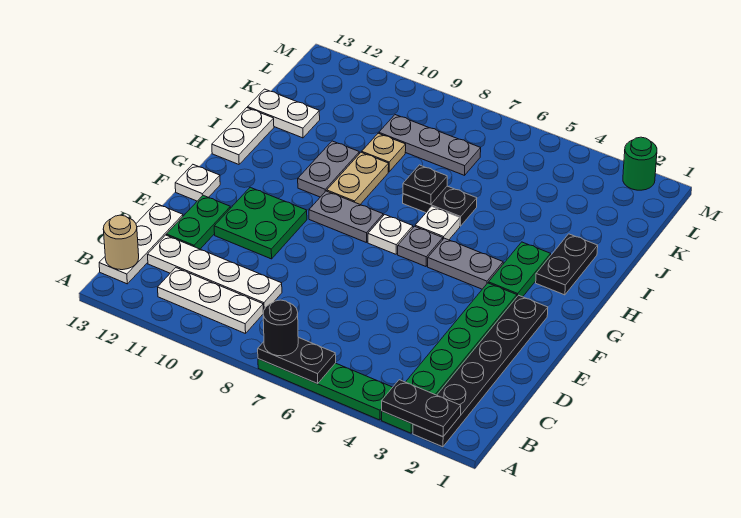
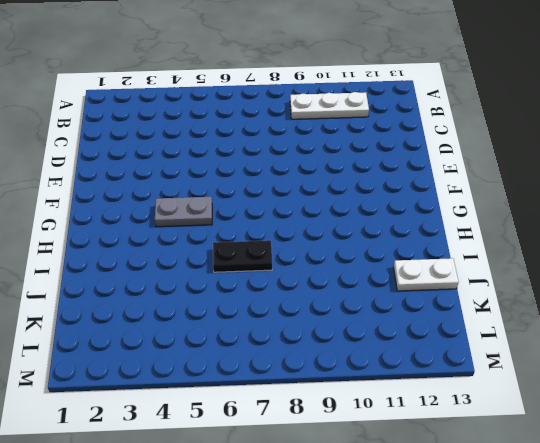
none -> black plate A2:F2 level 1
none -> green plate A3:F3 level 1
none -> green plate A4:A7 level 1

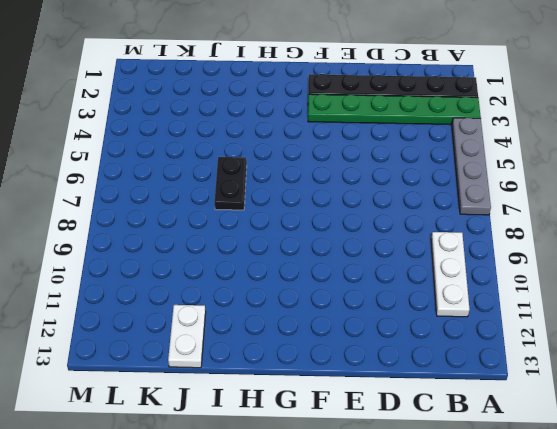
grey plate A4:A7 level 1 -> green plate A4:A7 level 1
none -> white plate B13:D13 level 1
none -> white plate C9:C12 level 1
none -> green plate D12:E12 level 1

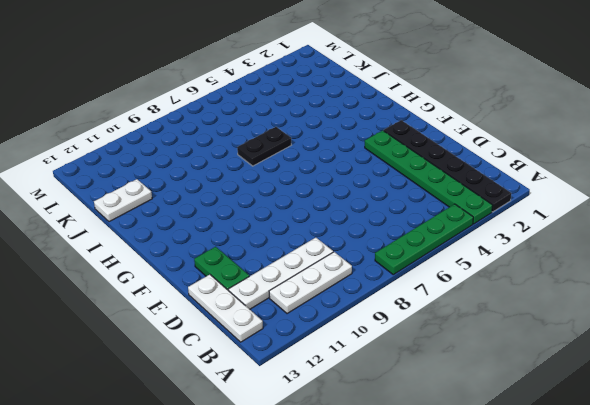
none -> green plate E10:F11 level 1
none -> white plate F13 level 1
none -> green plate G3:H3 level 1

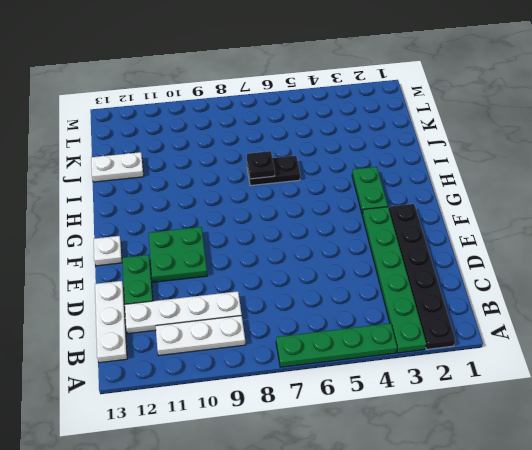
none -> grey plate G4:G5 level 1
none -> grey plate G6 level 1
none -> white plate G7 level 1

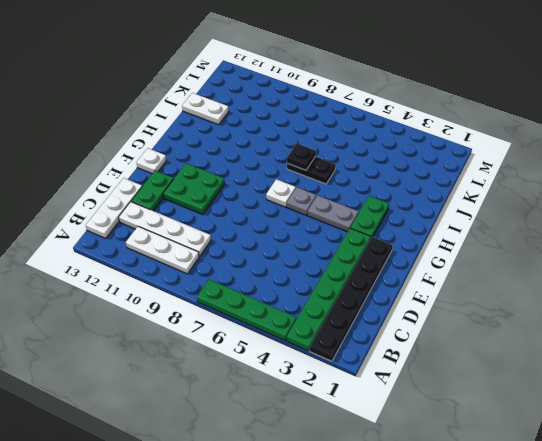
none -> grey plate G8:G9 level 1
none -> black plate H2:I2 level 1
none -> white plate H6 level 1

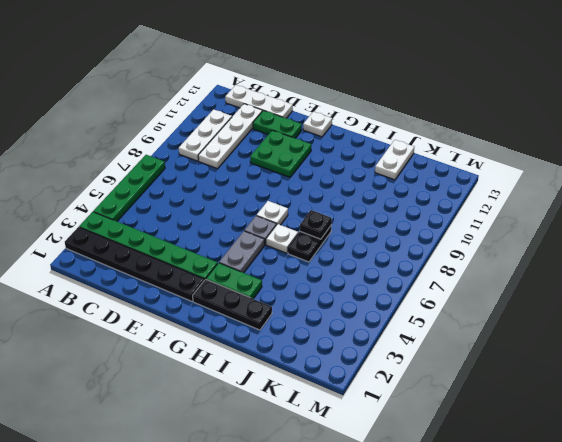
black plate G2:I2 level 1 -> black plate H2:I2 level 1
none -> grey plate G8:G9 level 1
none -> tan plate H9:I9 level 1
none -> grey plate H10:I10 level 1

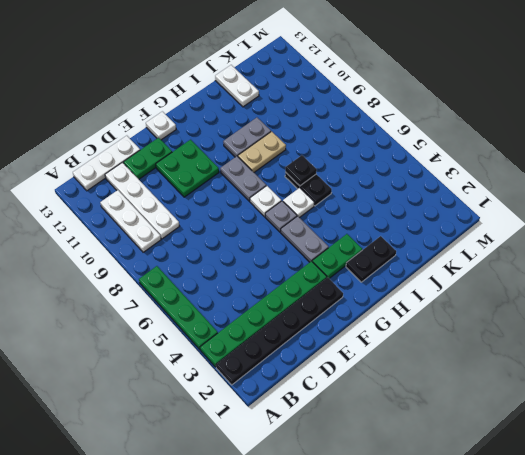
none -> white plate H13:I13 level 1
none -> tan plate J9 level 1
none -> grey plate K7:K9 level 1

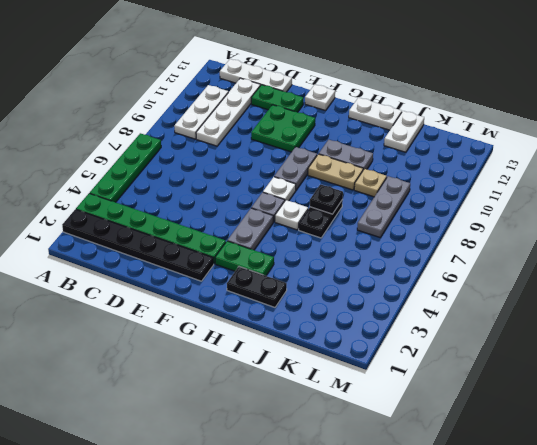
none -> green round brick M2 level 1
none -> black plate A2:A3 level 2
none -> black plate A6:A7 level 2

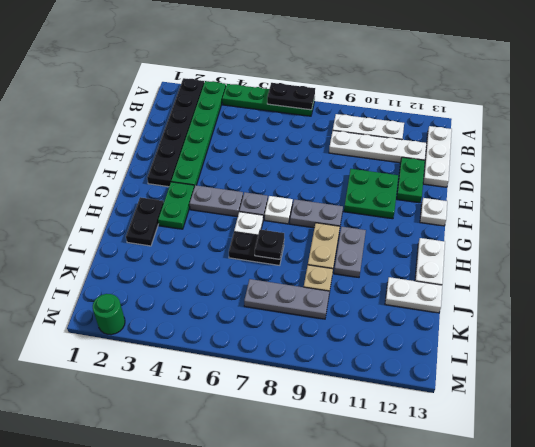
none -> black plate A2:A3 level 2
none -> tan round brick B13 level 2
none -> black round brick A7 level 3

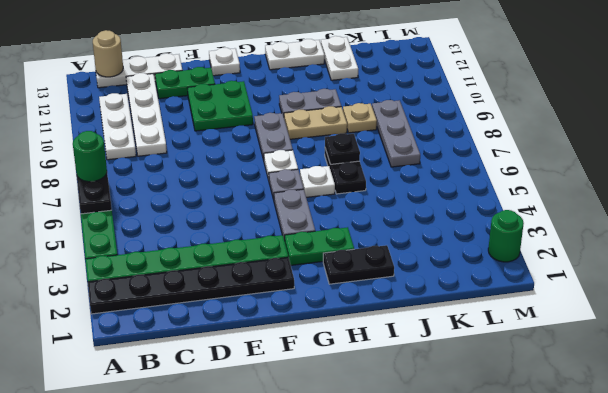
green round brick A7 level 3 -> black round brick A7 level 3
none -> black plate A2:A3 level 2

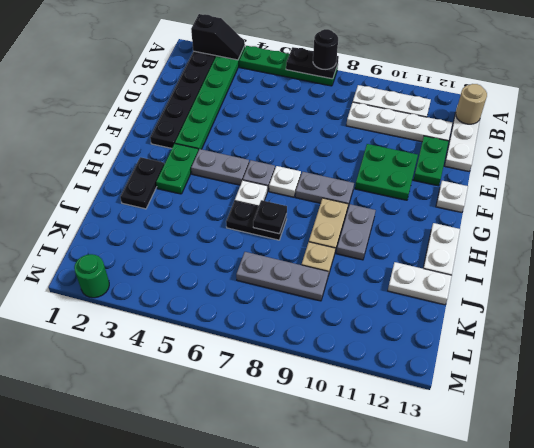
black slope A2:A3 level 2 top 2 -> black plate A2:A3 level 2

